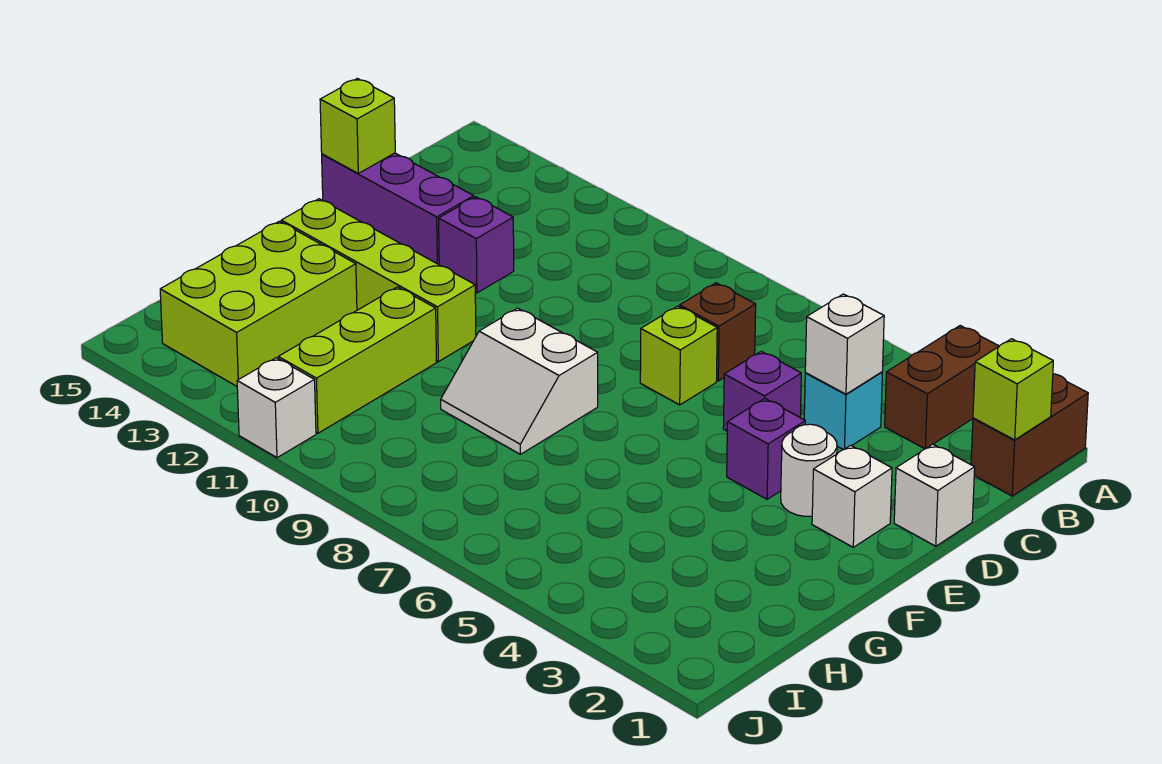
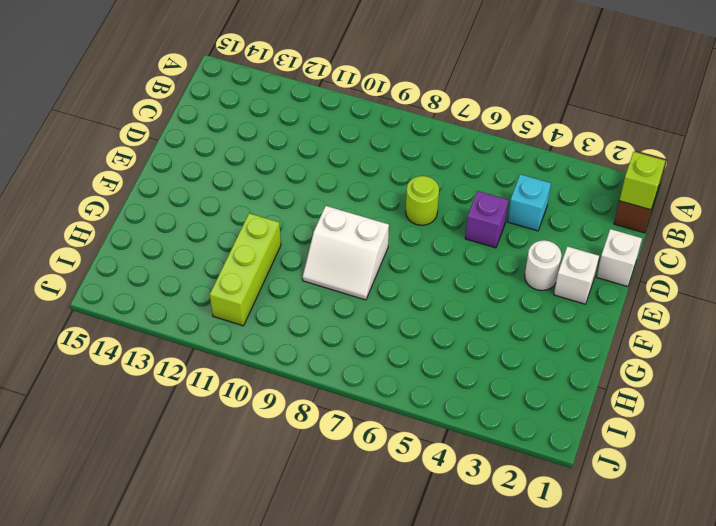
lime round brick D7 level 1 -> lime brick D7 level 1
none -> brown brick A3:B3 level 1
none -> brown brick C7 level 1
none -> purple brick D12 level 1

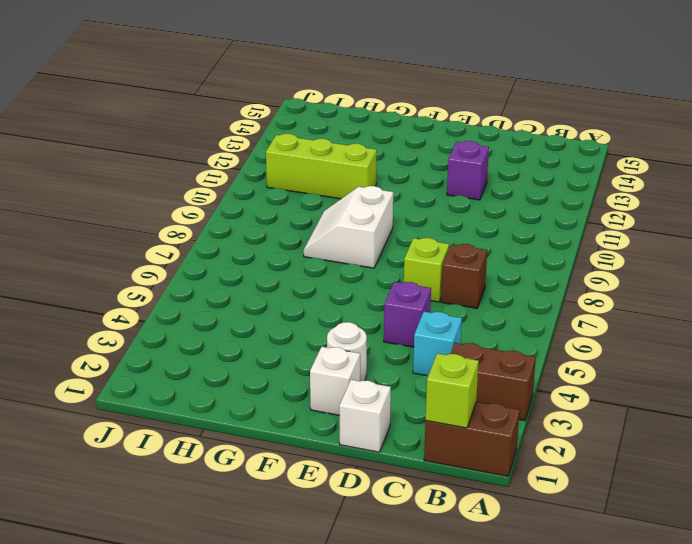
none -> purple brick D13:D15 level 1
none -> purple brick E4 level 1
none -> lime brick F11:F14 level 1

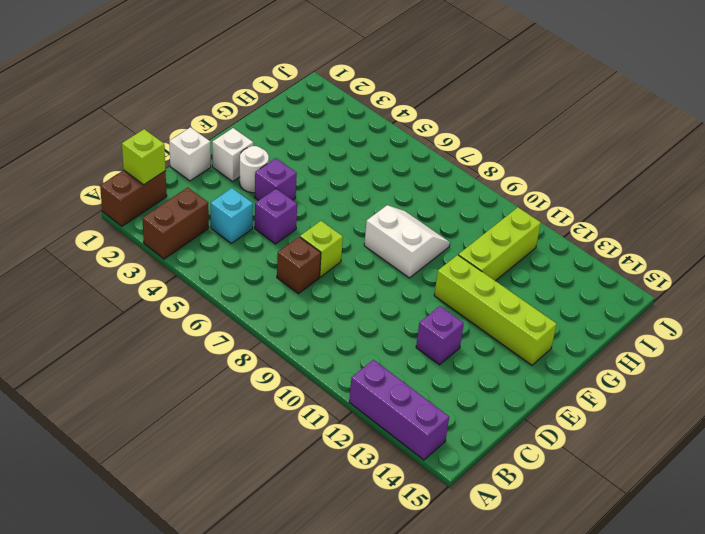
purple brick A12:A14 level 1 -> purple brick D13:D15 level 1
none -> lime brick G13:I14 level 1
none -> white brick J11 level 1
none -> white brick C4 level 2

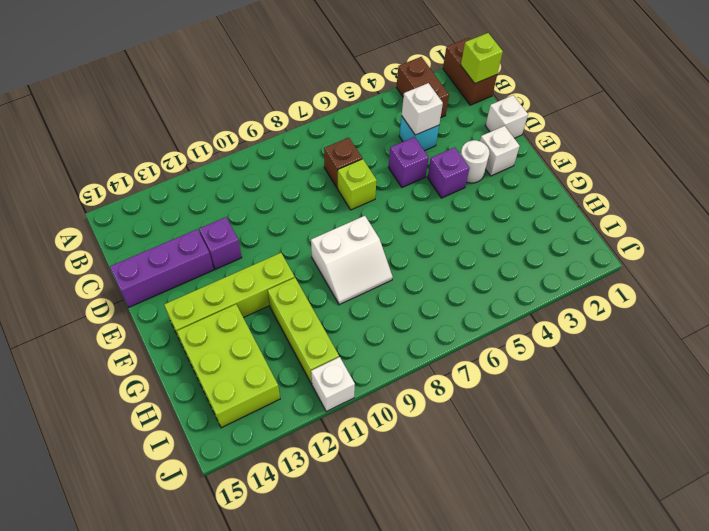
none -> lime brick D15 level 2

